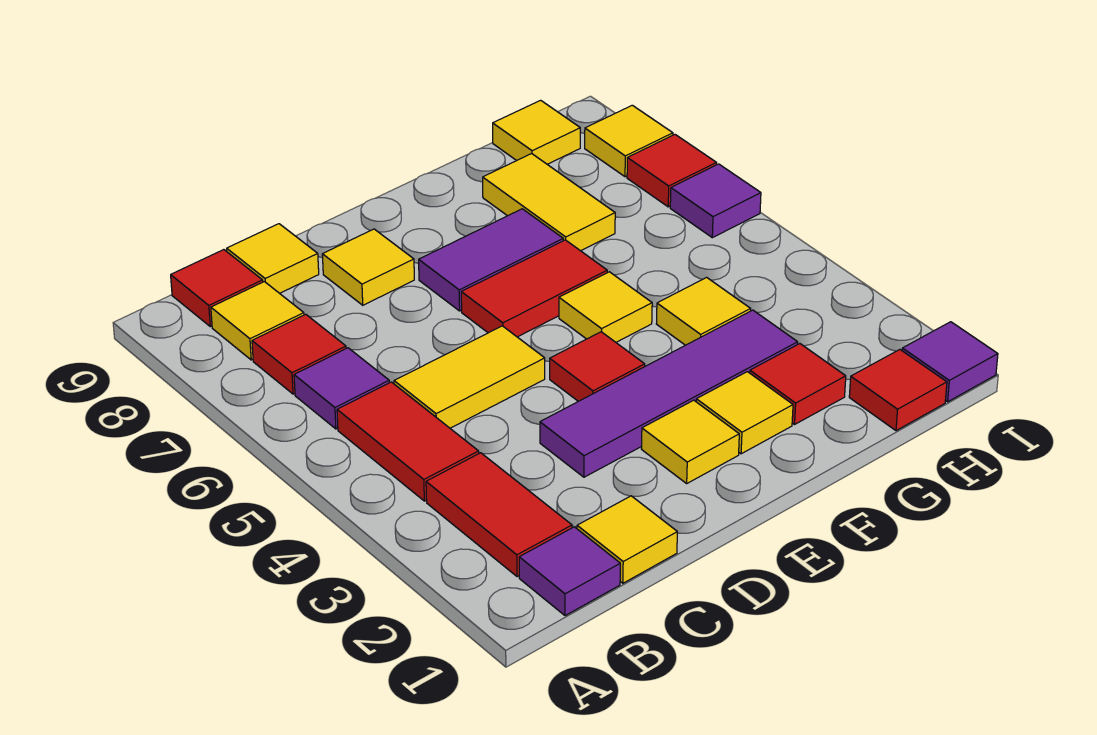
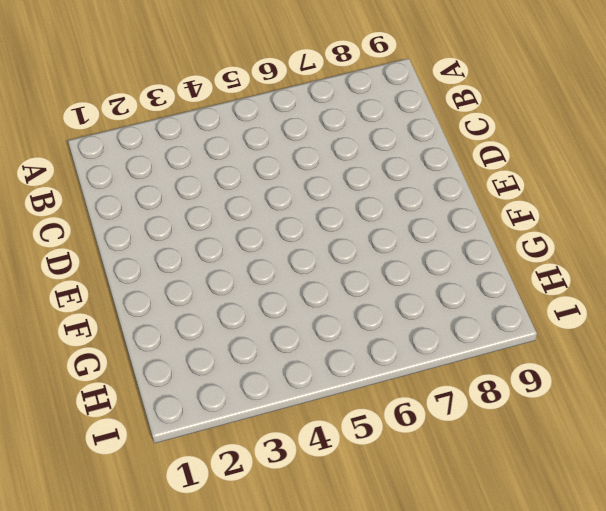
none -> purple tile B1 level 1
none -> red tile B2:B3 level 1
none -> red tile B4:B5 level 1

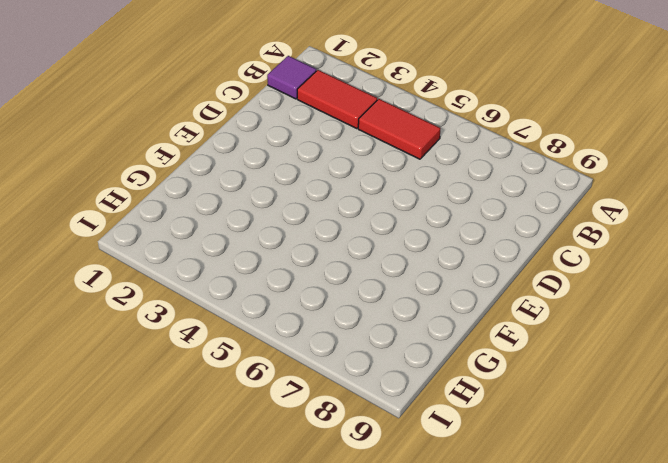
none -> purple tile B6 level 1
none -> red tile B7 level 1
none -> yellow tile B8 level 1

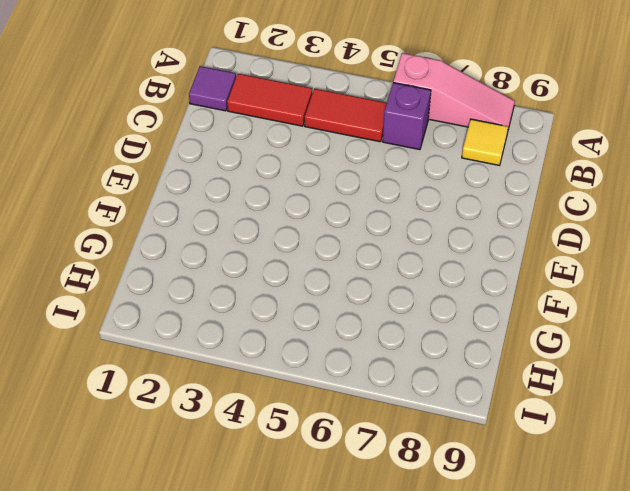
pink slope A6:A8 level 1 top 6 -> none
purple brick B6 level 1 -> purple tile B6 level 1
none -> red tile B7 level 1
none -> red tile B9 level 1
none -> yellow tile C1 level 1

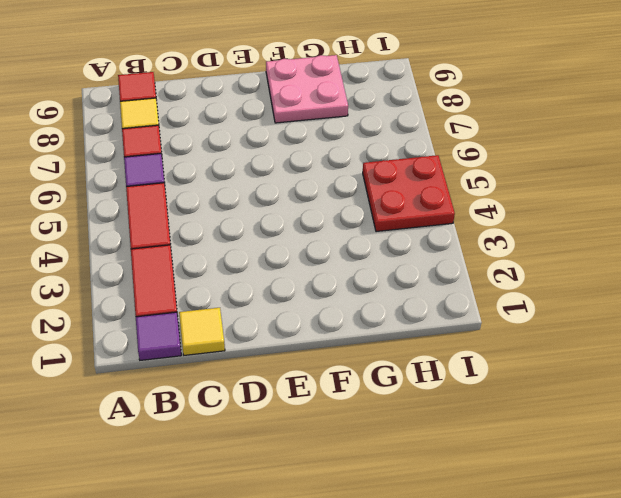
pink plate F8:G9 level 1 -> yellow tile G7:G8 level 1
red plate H4:I5 level 1 -> none
none -> yellow tile C5:D5 level 1
none -> yellow tile C9 level 1
none -> purple tile D3:G3 level 1

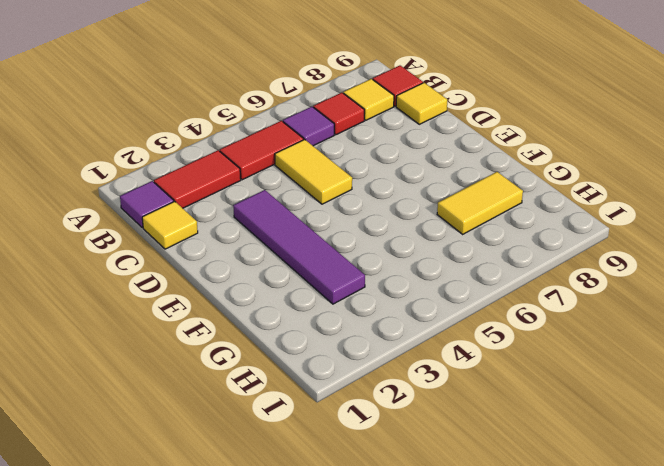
none -> yellow tile D8 level 1
none -> yellow tile E2 level 1
none -> red tile E4 level 1

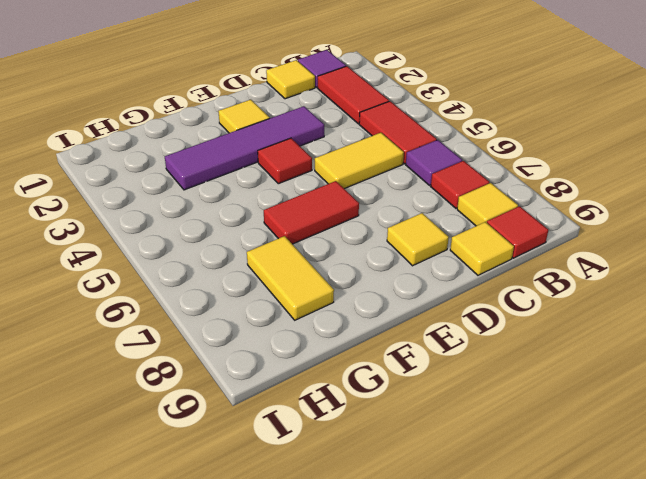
none -> purple tile E7:F7 level 1
none -> yellow tile F2 level 1
none -> yellow tile F5 level 1

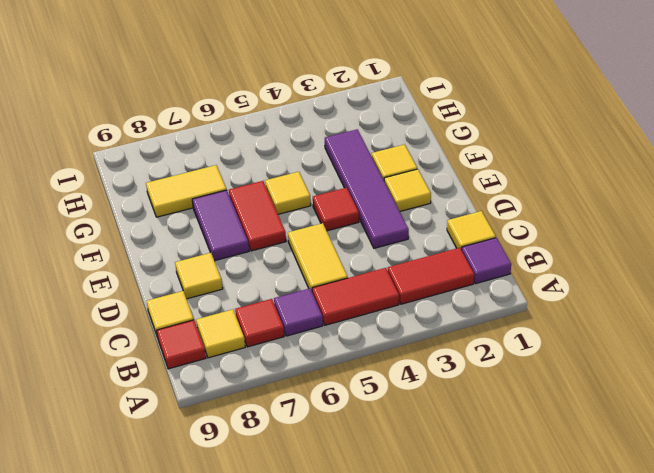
none -> red tile G2 level 1
none -> yellow tile G4 level 1
none -> red tile H1 level 1

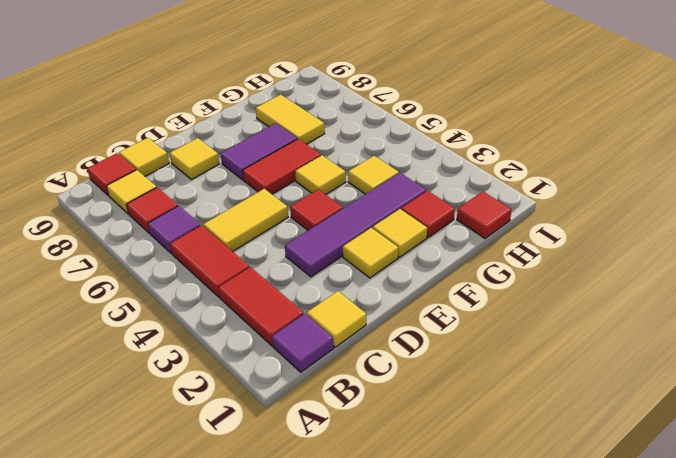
none -> yellow tile H9 level 1
none -> purple tile I1 level 1
none -> purple tile I6 level 1

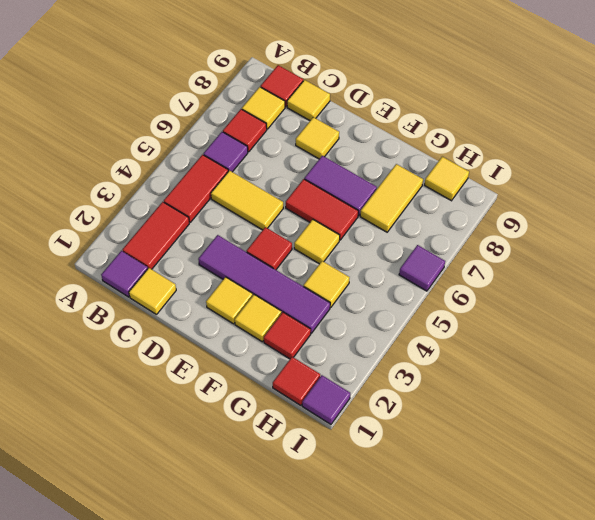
none -> red tile I7 level 1
none -> yellow tile I8 level 1

